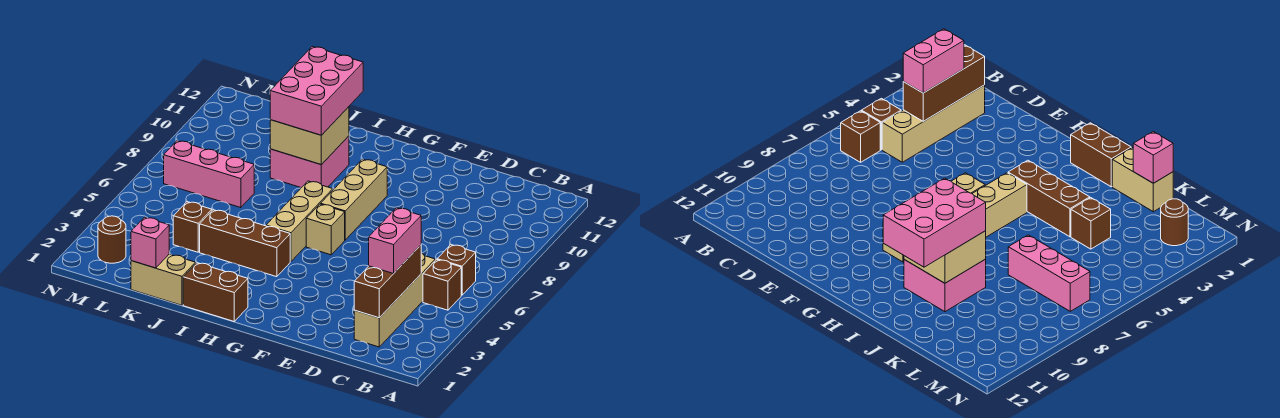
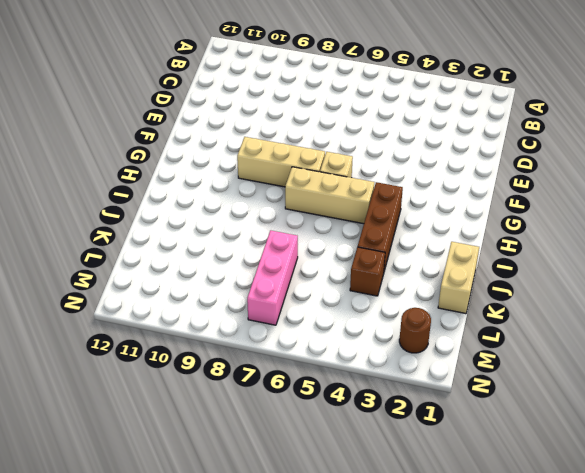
none -> brown brick B5 level 1
none -> brown brick B6 level 1
none -> tan brick C2:C5 level 1

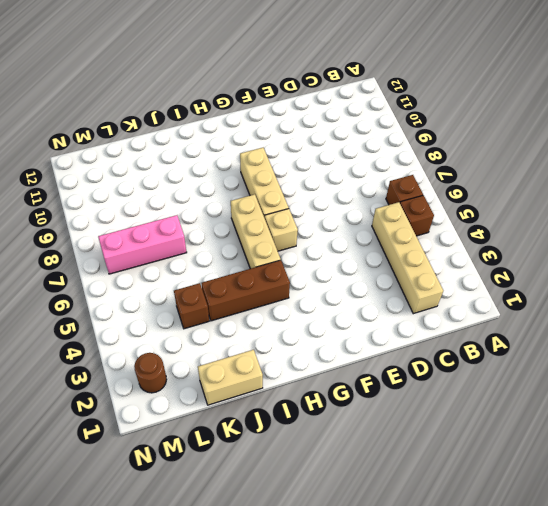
none -> brown brick H1:I1 level 1
none -> pink brick I9:J10 level 1
none -> brown brick C2:C4 level 2

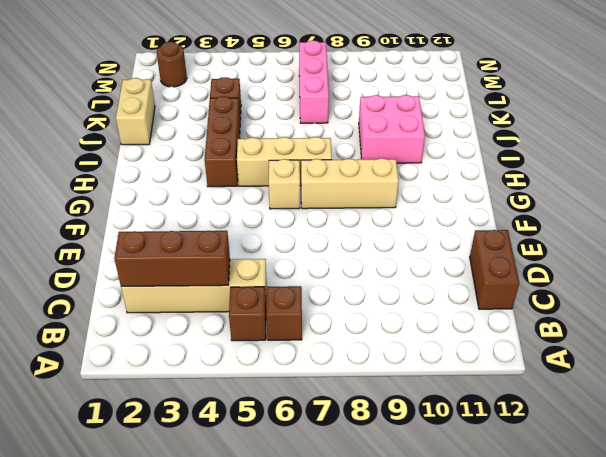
brown brick C12:D12 level 1 -> brown brick H1:I1 level 1
none -> tan brick I9:J10 level 2
none -> pink brick K1 level 2
none -> pink brick C3:C4 level 3

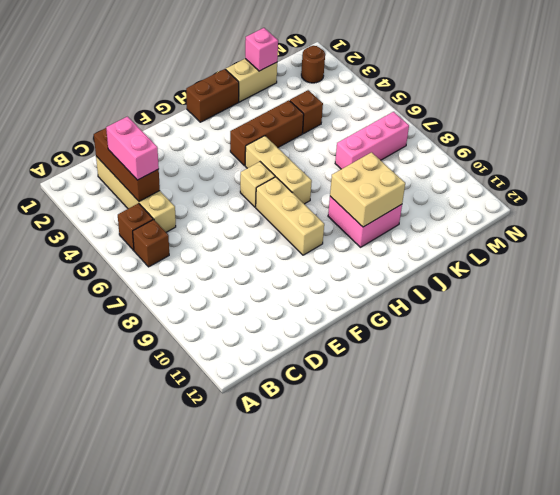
none -> pink brick I9:J11 level 3

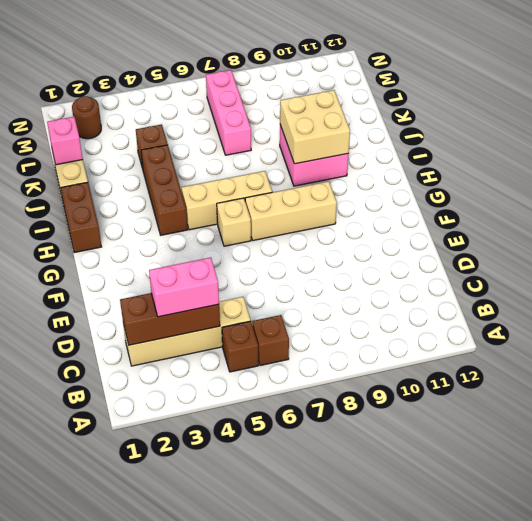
none -> pink brick I9:J11 level 3

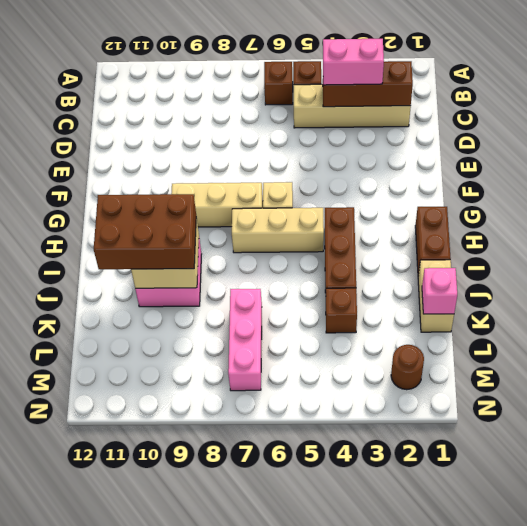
brown brick I9:J11 level 3 -> pink brick I9:J11 level 3

